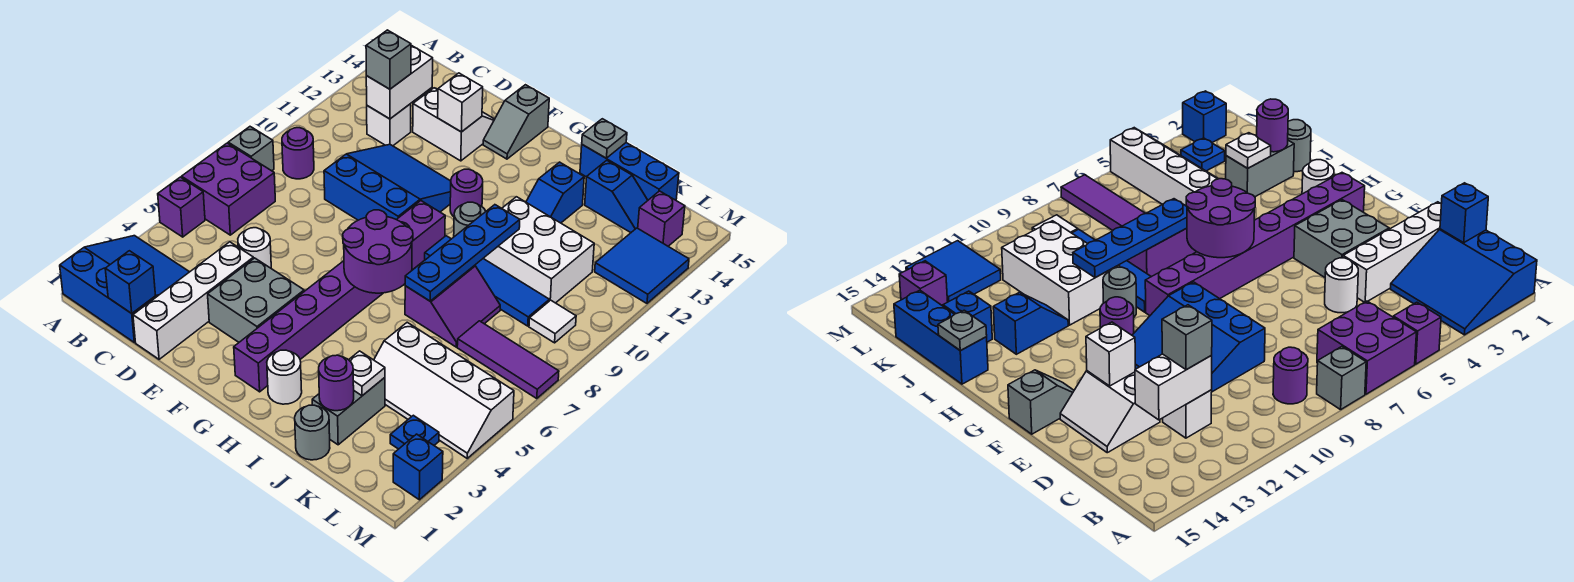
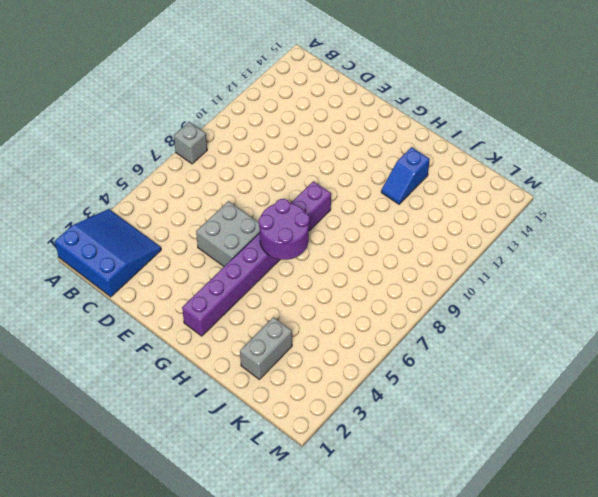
grey brick E5:F6 level 1 -> grey brick E3:F4 level 1
none -> purple brick A5 level 1
none -> purple brick A6:B7 level 1
none -> purple round brick B9 level 1
none -> white brick C12 level 1

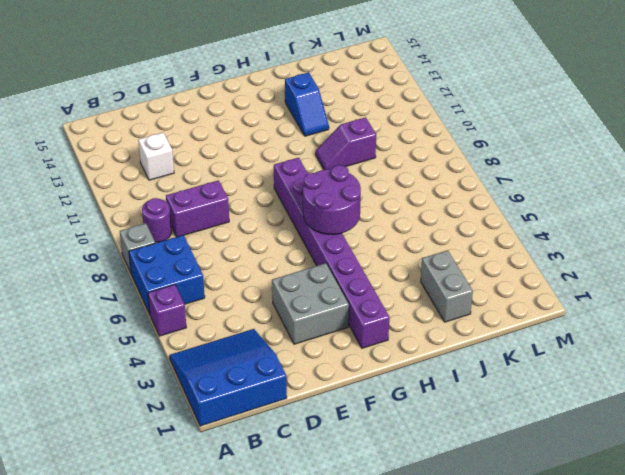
blue brick A6:B7 level 1 -> purple brick A6:B7 level 1
purple brick C9:D9 level 1 -> blue slope D9:F11 level 1 top 9
purple slope I10:J10 level 1 top J -> white brick I10:K11 level 1
none -> white brick D1:D4 level 1
none -> white round brick D5 level 1
none -> white slope D13:E14 level 1 top 13
none -> grey slope F14:F15 level 1 top 15

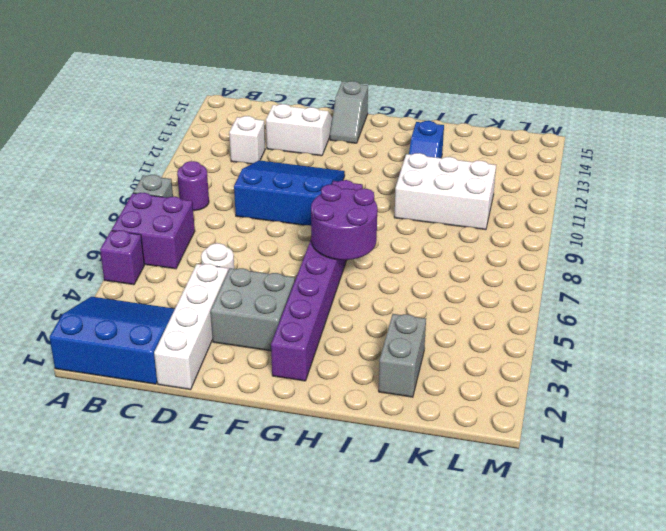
none -> purple round brick G11 level 1
none -> white round brick H2 level 1
none -> blue tile H9:K9 level 1
none -> grey round brick H10 level 1

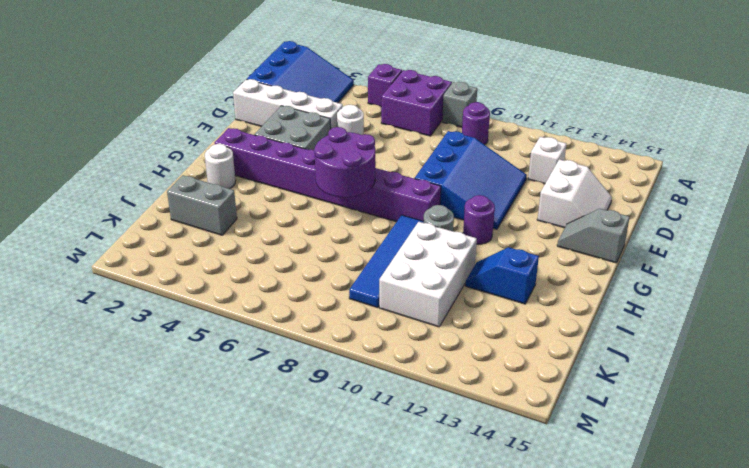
none -> purple slope I7:J8 level 1 top I
none -> blue brick I15:K15 level 1
none -> grey round brick J1 level 1
none -> white slope J4:M5 level 1 top 5

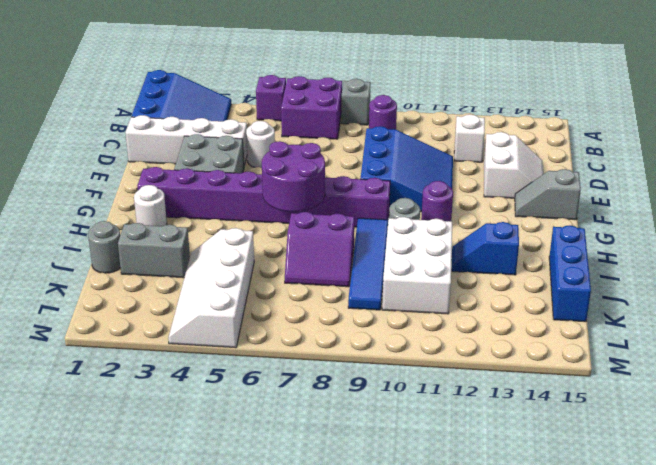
none -> blue slope J14:K14 level 1 top J
none -> purple tile K7:M7 level 1
none -> blue plate L3 level 1
none -> white tile L9 level 1

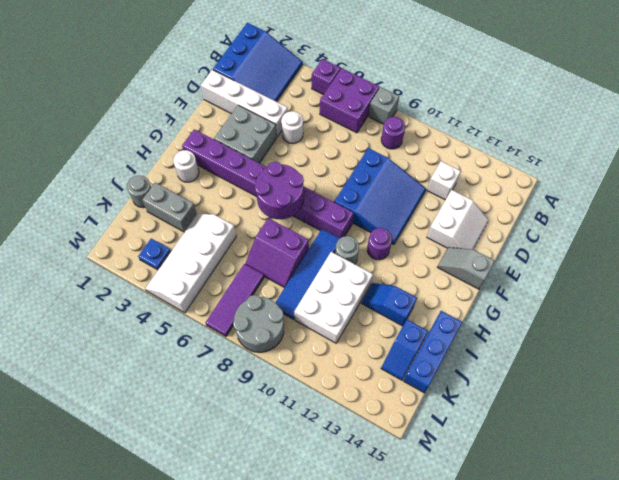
grey round brick L8:M9 level 1 -> white tile L9 level 1
none -> blue tile L12:M13 level 1
none -> purple brick L14 level 1
none -> blue brick M2 level 1
none -> blue brick C1 level 2

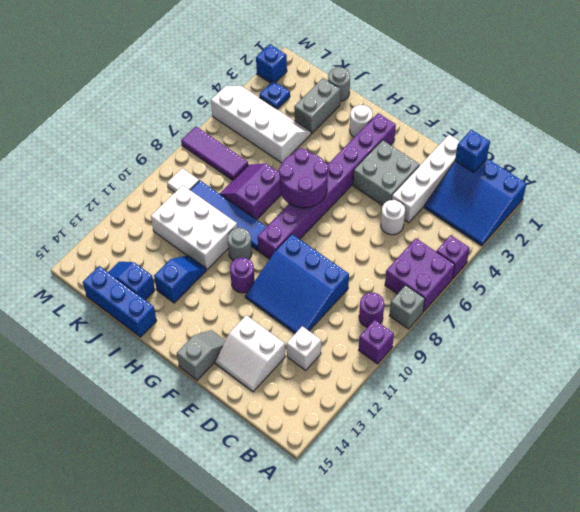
purple brick A10 level 1 -> purple brick L14 level 1
none -> blue tile L12:M13 level 1
none -> white brick C12:C13 level 2
none -> white brick E13 level 2
none -> blue plate I7:I10 level 2

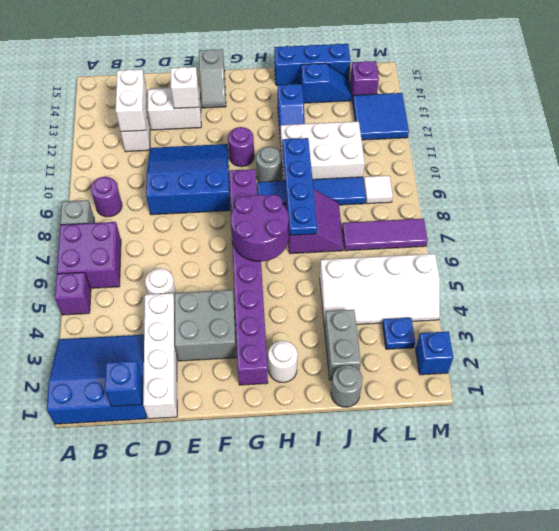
none -> grey plate I15 level 2
none -> purple round brick J2 level 2
none -> white plate J3 level 2
none -> grey brick C12 level 3

